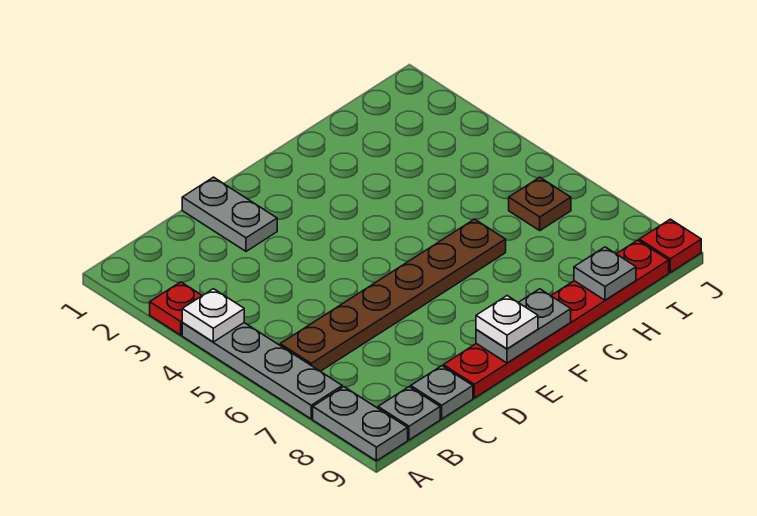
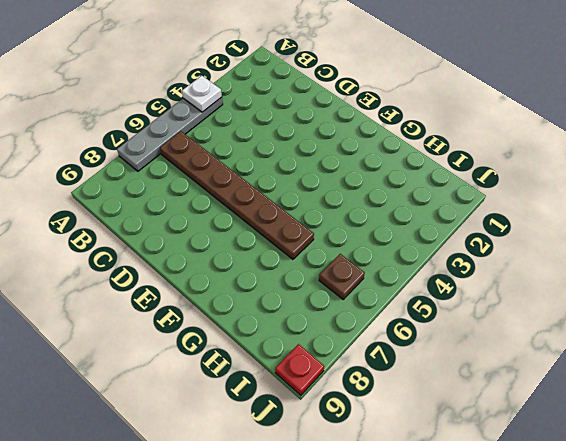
none -> red plate A3 level 1
none -> grey plate A8:A9 level 1
none -> grey plate B9 level 1

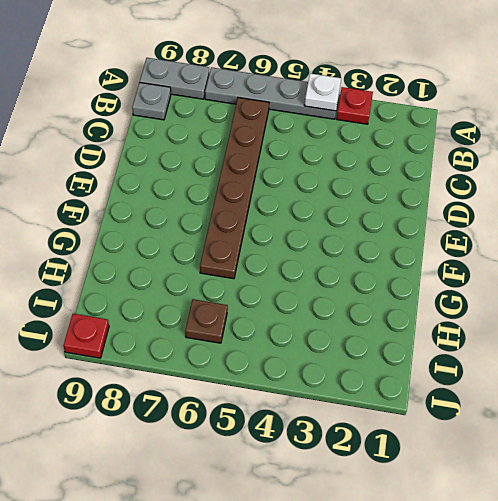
none -> grey plate C9 level 1
none -> grey plate D1:D2 level 1
none -> red plate D9:I9 level 1

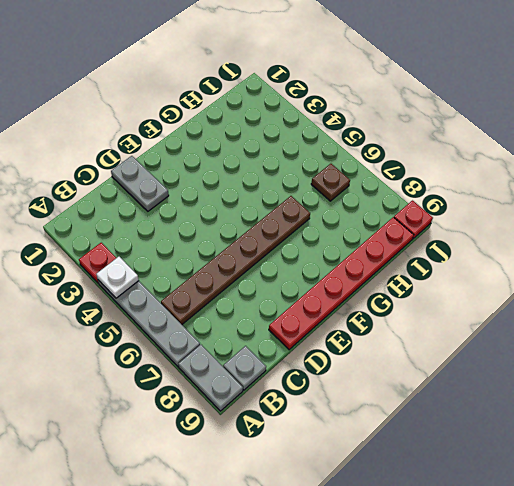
none -> grey plate C9 level 1
none -> grey plate E9:F9 level 2
none -> grey plate H9 level 2

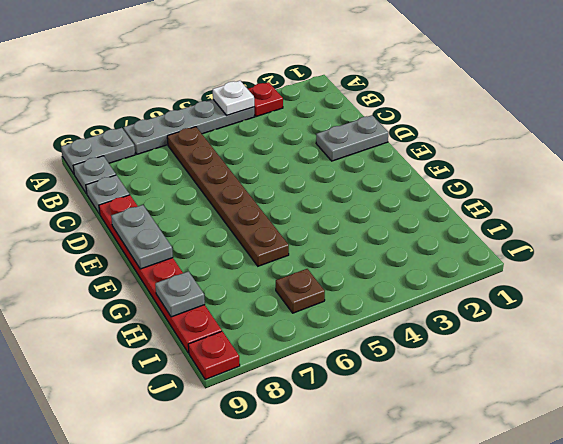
none -> white plate E9 level 3

